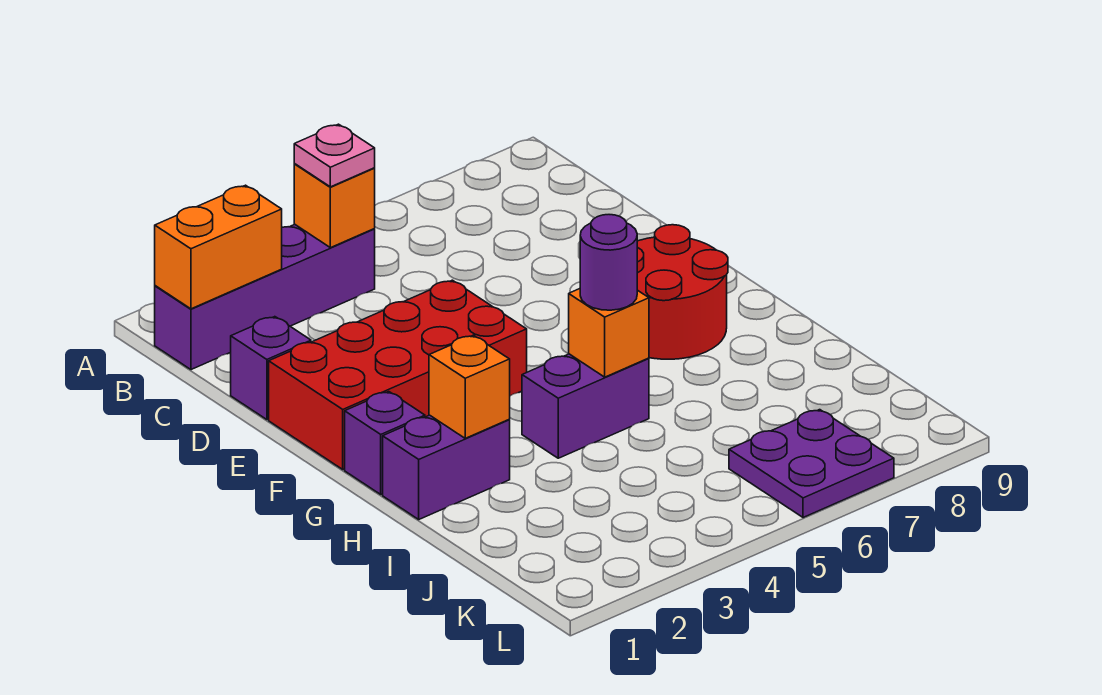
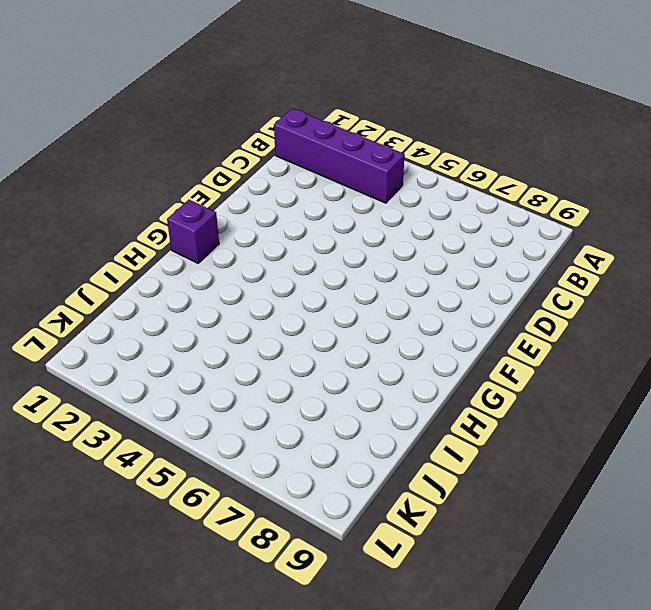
none -> purple brick D1 level 1
none -> red brick E1:F4 level 1
none -> red round brick F7:G8 level 1

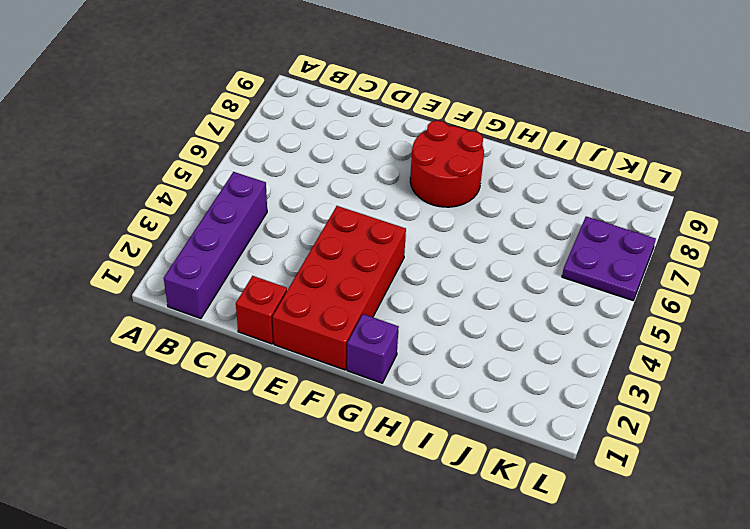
red brick D1 level 1 -> purple brick D1 level 1
none -> purple brick H1:H2 level 1
none -> purple brick H4:H5 level 1
none -> orange brick B1:B2 level 2

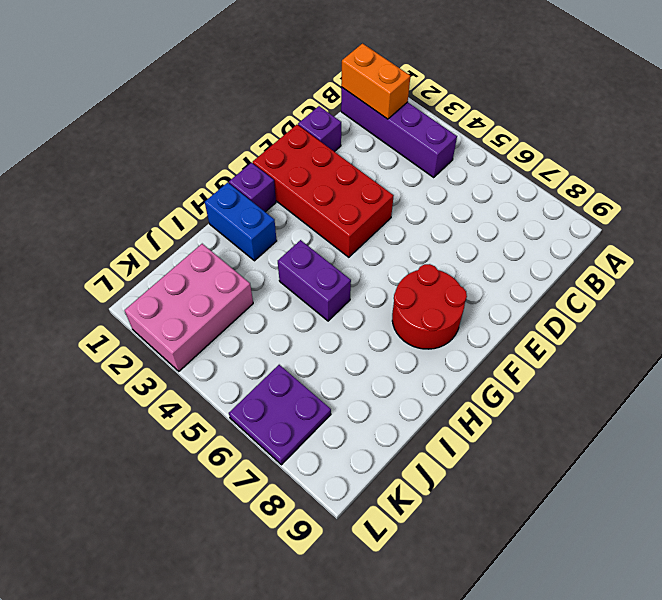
blue brick H1:H2 level 1 -> purple brick H1:H2 level 1
pink brick J2:L3 level 1 -> none
none -> orange brick B4 level 2
none -> orange brick H2 level 2
none -> orange brick H5 level 2

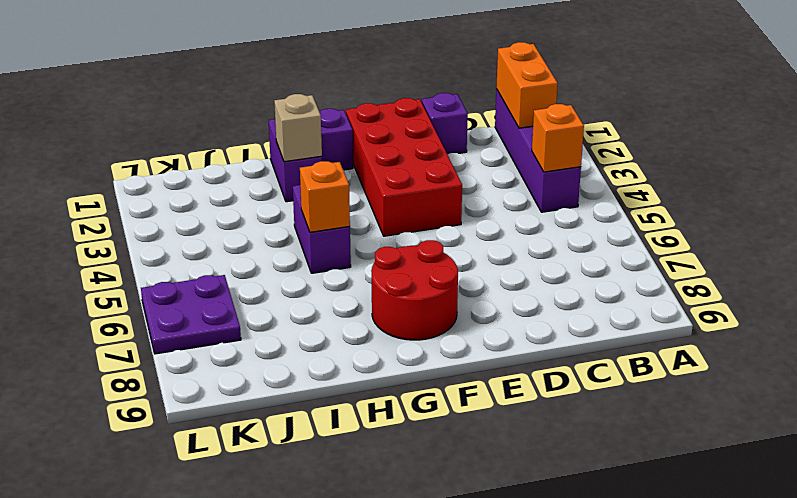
tan brick H2 level 2 -> orange brick H2 level 2
none -> pink plate B4 level 3
none -> purple round brick H5 level 3

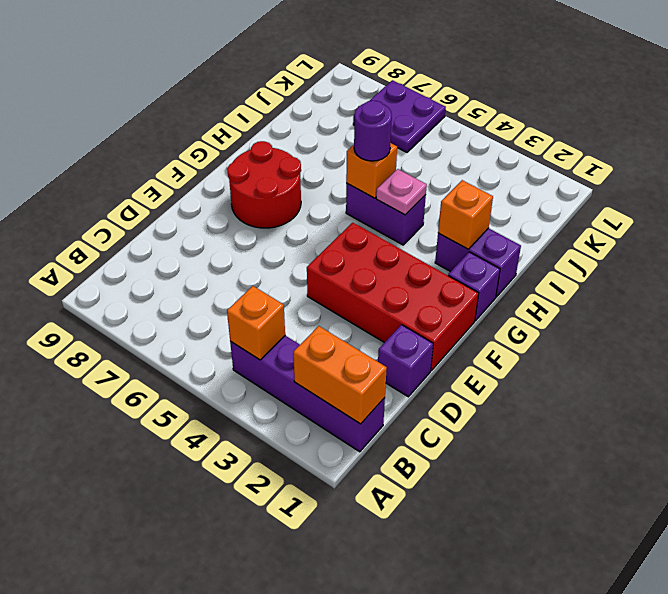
pink plate H4 level 2 -> pink plate B4 level 3

